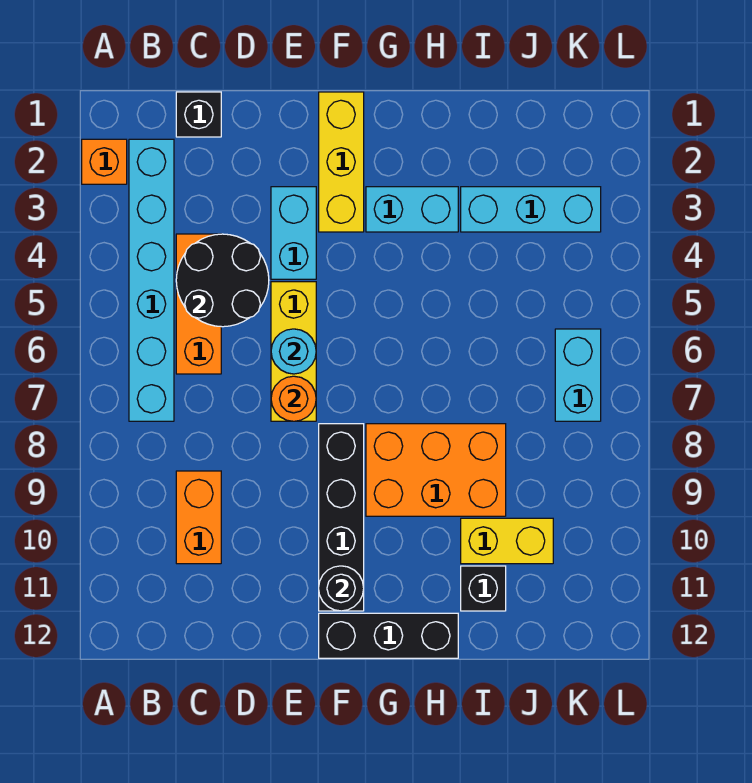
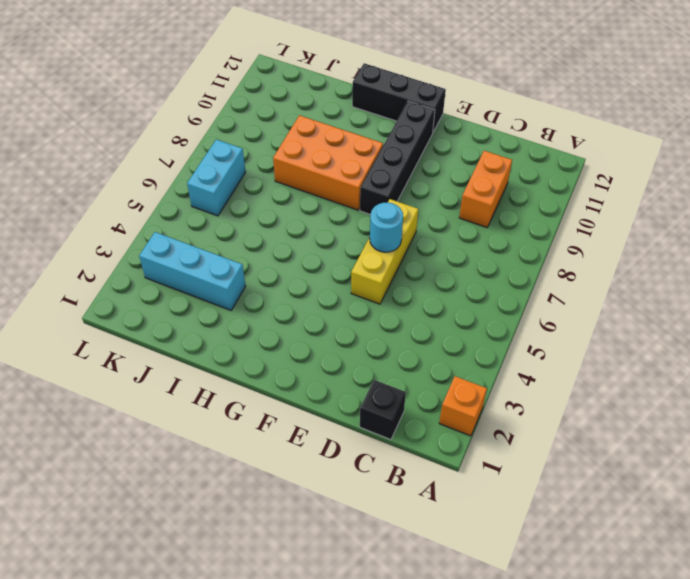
none -> cyan brick B2:B7 level 1
none -> orange brick C4:C6 level 1
none -> cyan brick E3:E4 level 1

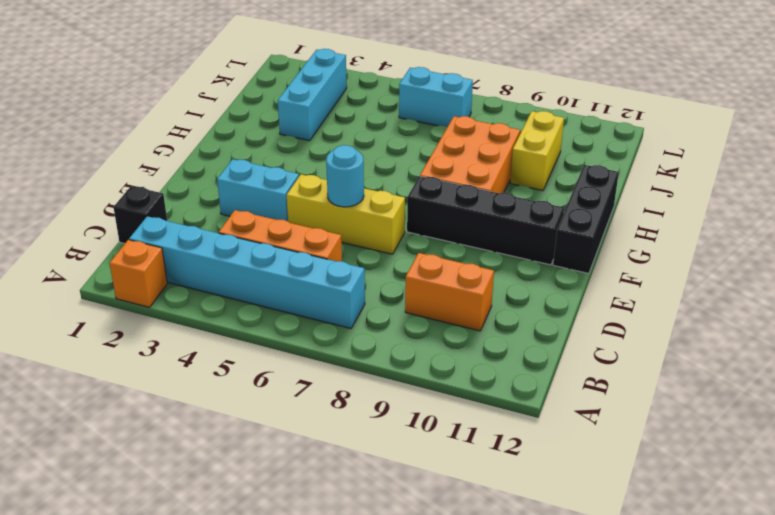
none -> yellow brick F1:F3 level 1
none -> cyan brick G3:H3 level 1
none -> black brick I11 level 1

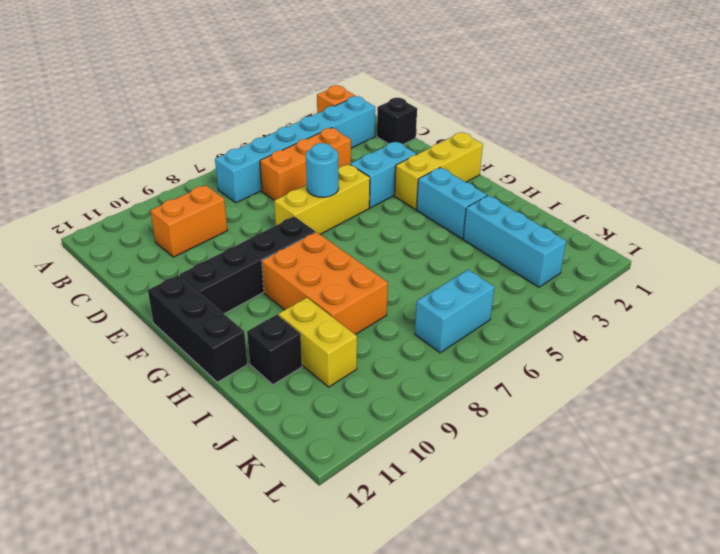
none -> black round brick C4:D5 level 2
none -> orange round brick E7 level 2
none -> black round brick F11 level 2

